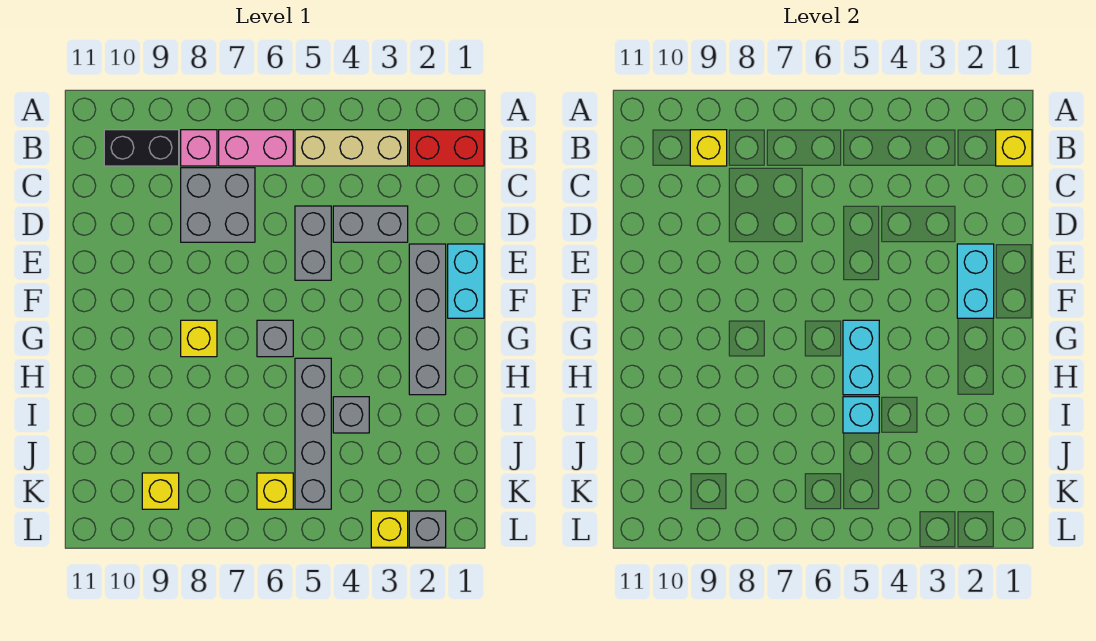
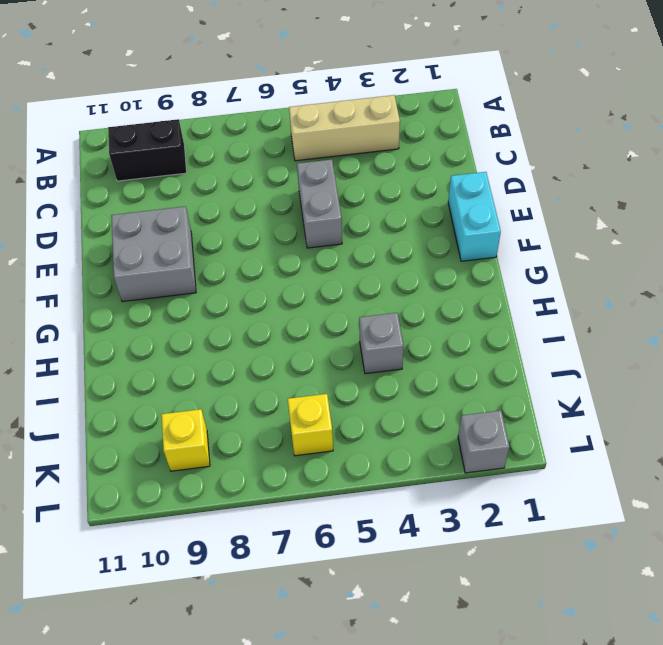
grey brick E9:F10 level 1 -> grey brick C7:D8 level 1
none -> red brick B1:B2 level 1
none -> pink brick B6:B7 level 1
none -> pink brick B8 level 1

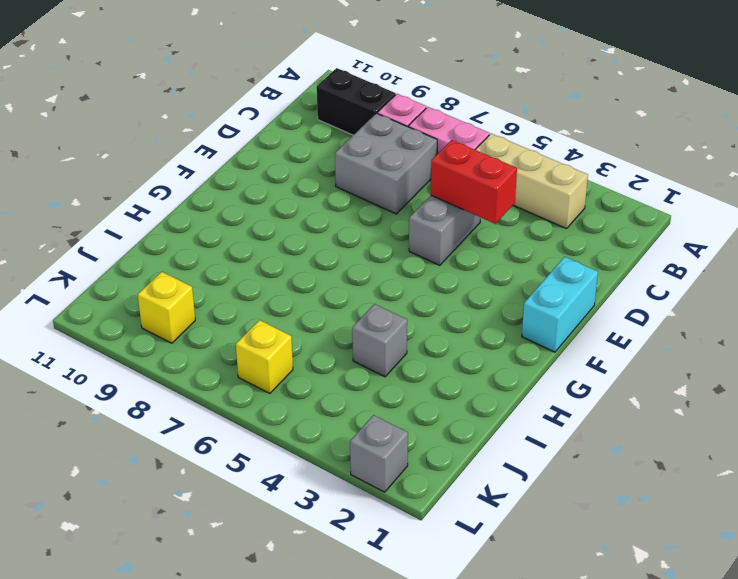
red brick D4:D5 level 2 -> red brick B1:B2 level 1
none -> grey brick D3:D4 level 1
none -> grey brick E2:H2 level 1
none -> grey brick G6 level 1

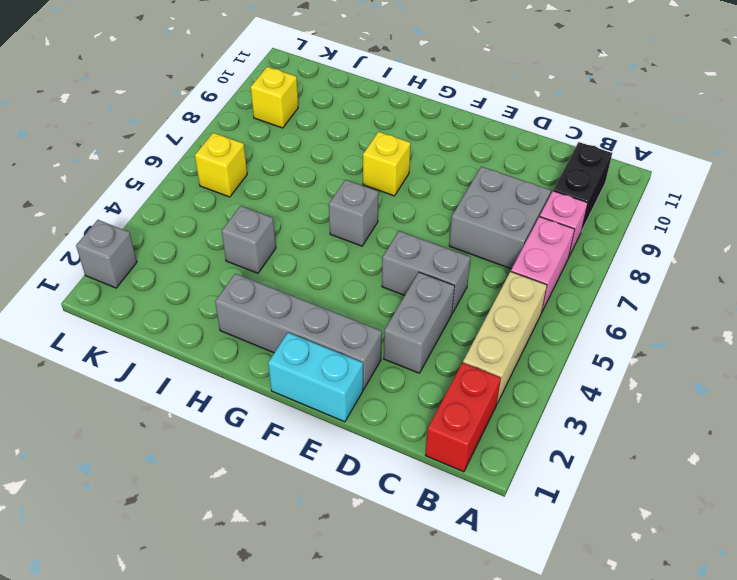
none -> grey brick H5:K5 level 1
none -> yellow brick L3 level 1
none -> yellow brick B1 level 2

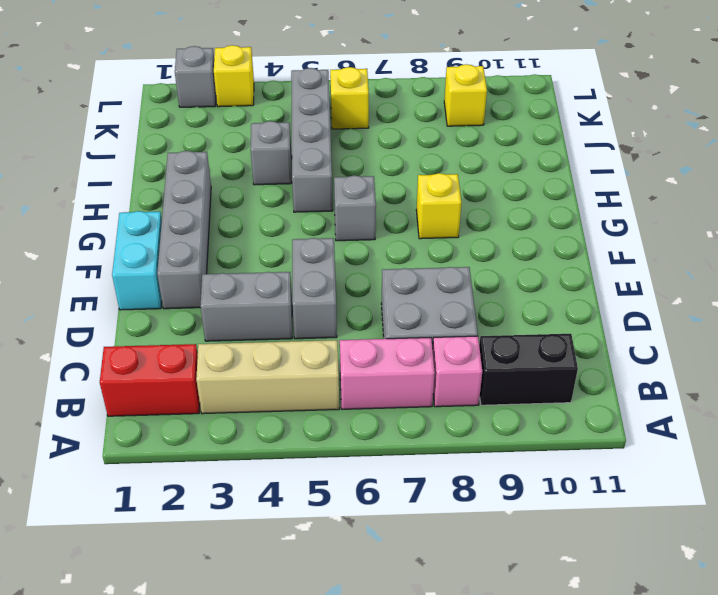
none -> yellow brick B1 level 2
none -> yellow brick B9 level 2
none -> cyan brick E2:F2 level 2

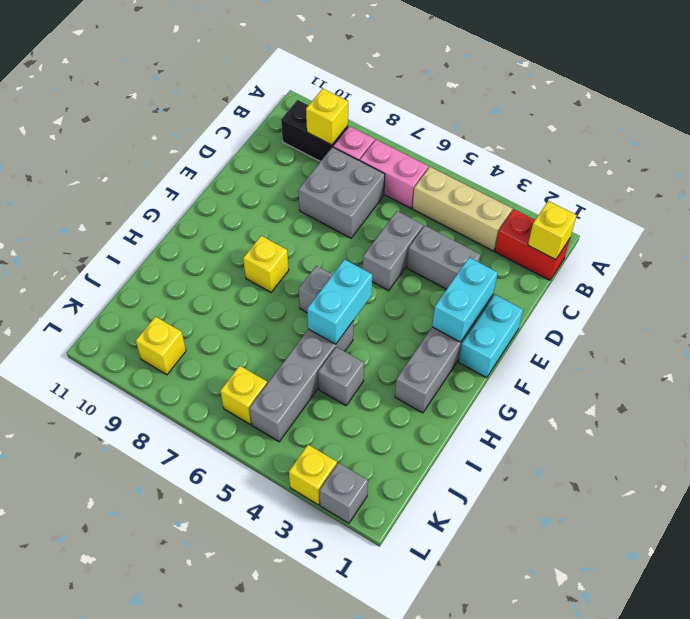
none -> cyan brick I5 level 2

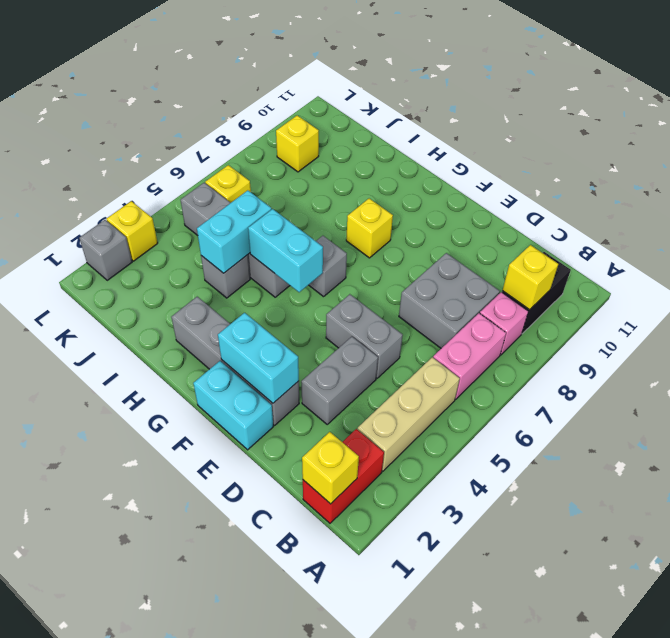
cyan brick I4:I5 level 2 -> cyan brick I5 level 2

